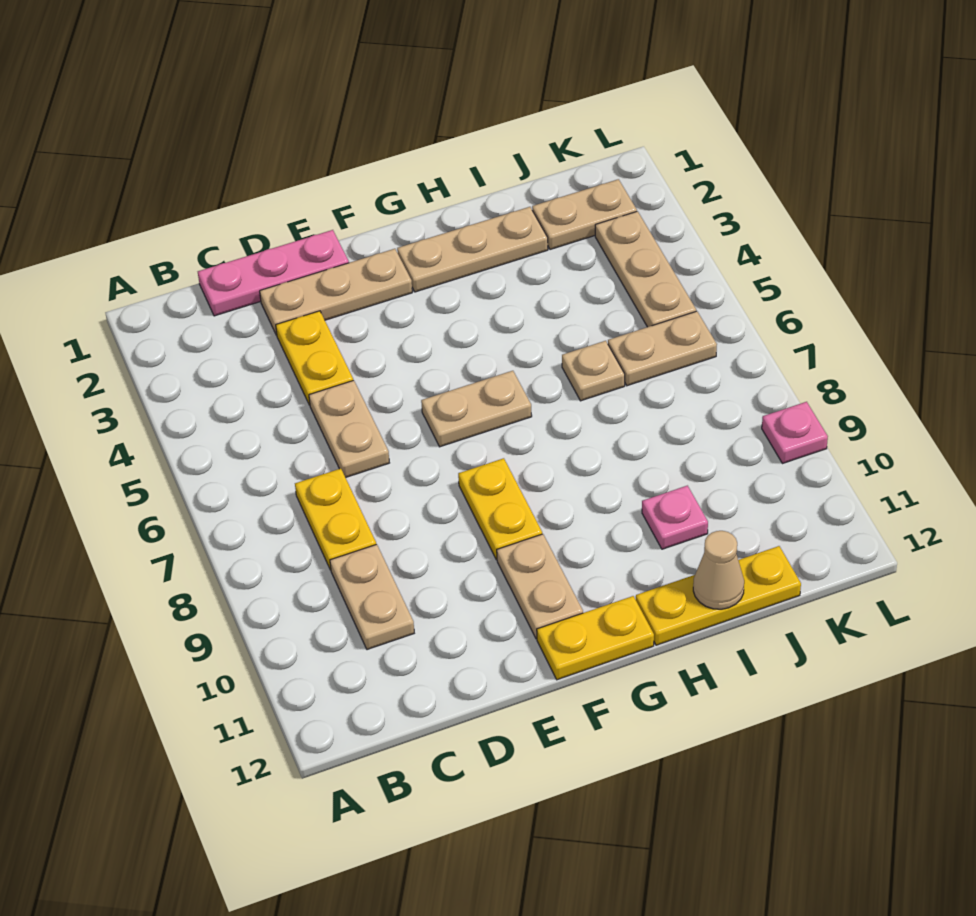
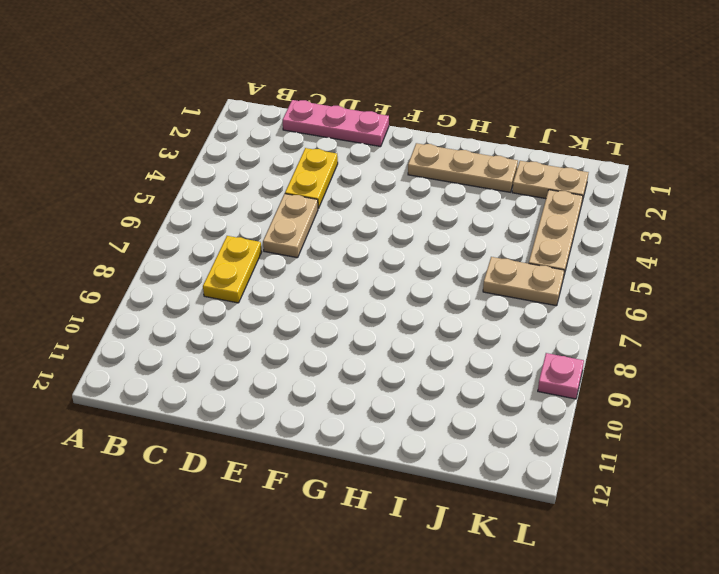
none -> tan plate C9:C10 level 1
none -> tan plate D2:F2 level 1
none -> tan plate F6:G6 level 1

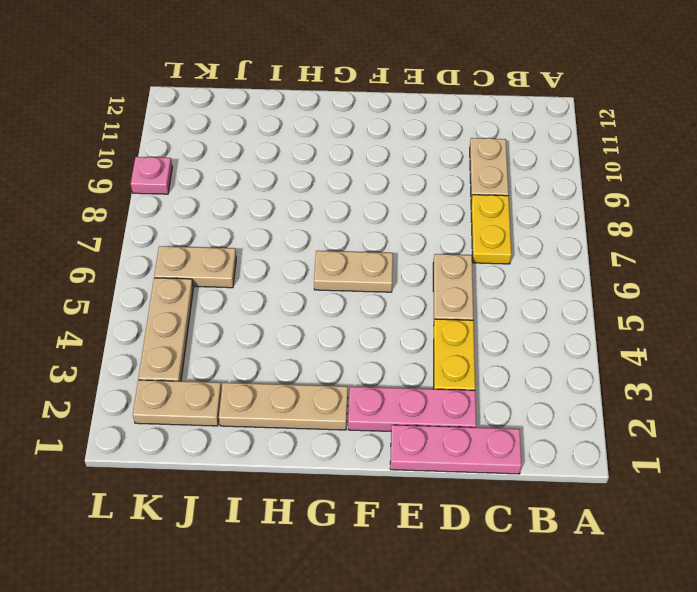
pink plate D2:F2 level 1 -> tan plate D2:F2 level 1
none -> yellow plate F8:F9 level 1
none -> tan plate F10:F11 level 1
none -> yellow plate F12:G12 level 1

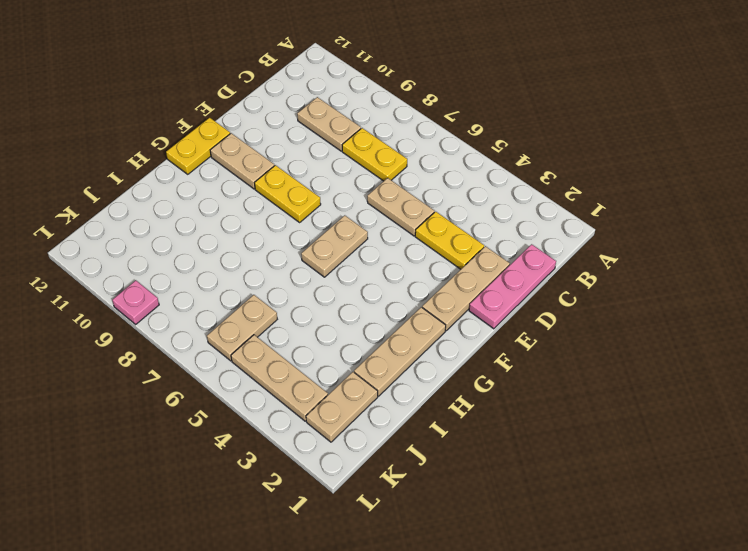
none -> yellow plate H12:J12 level 1
none -> tan plate I6 level 1
none -> pink plate I10 level 1

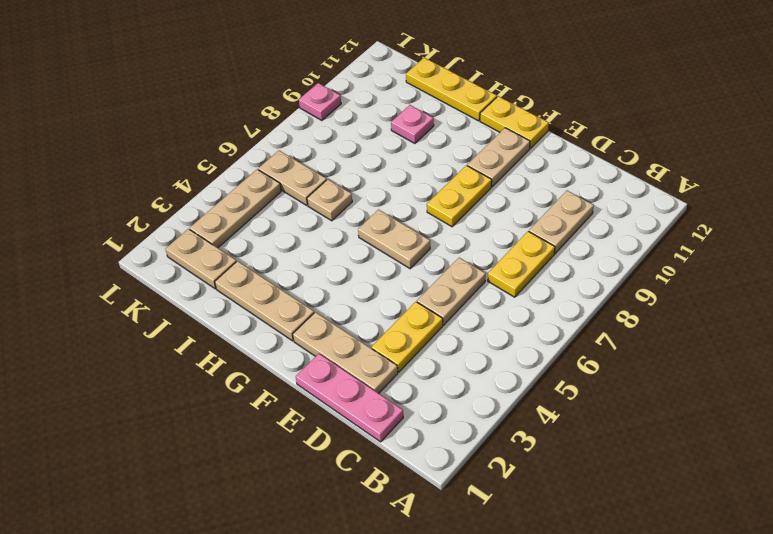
none -> tan cone I12 level 2

